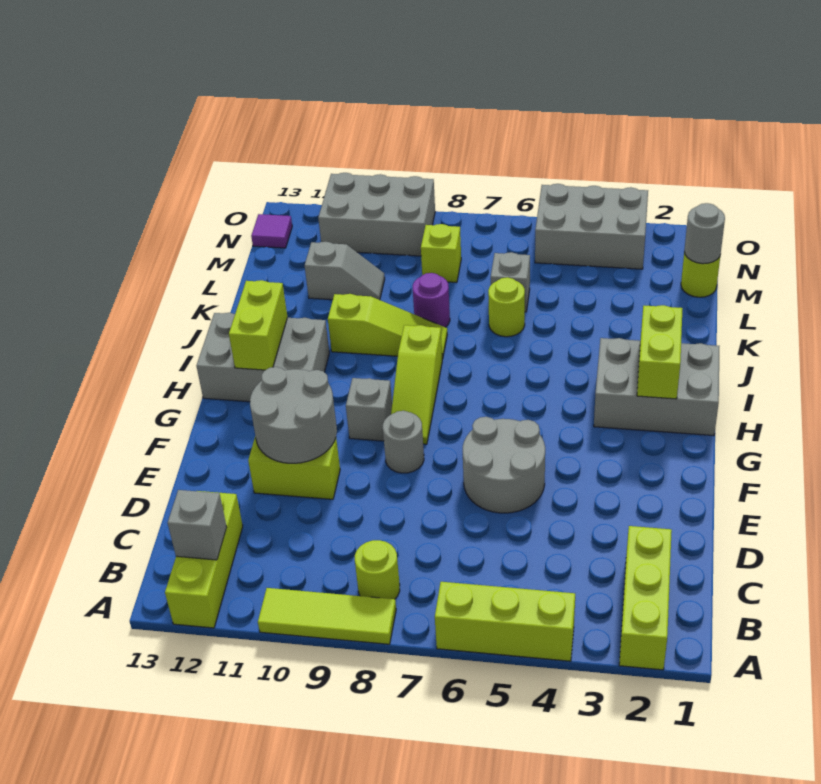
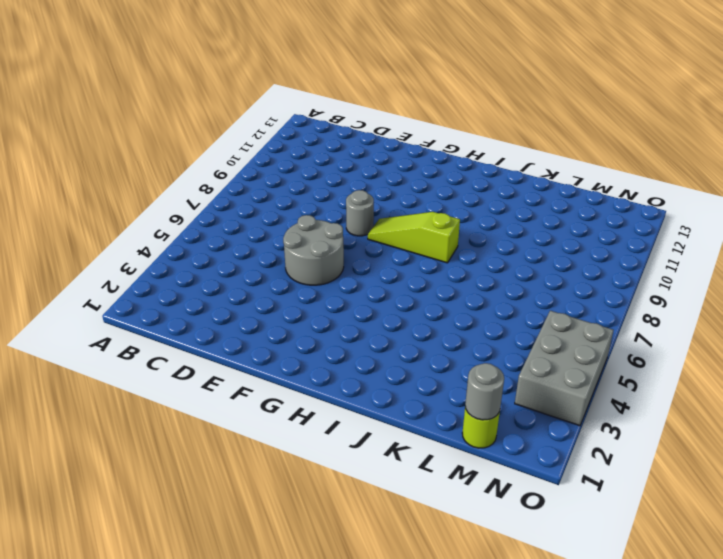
none -> lime brick A2:C2 level 1
none -> lime brick A4:A6 level 1
none -> lime tile A8:A10 level 1

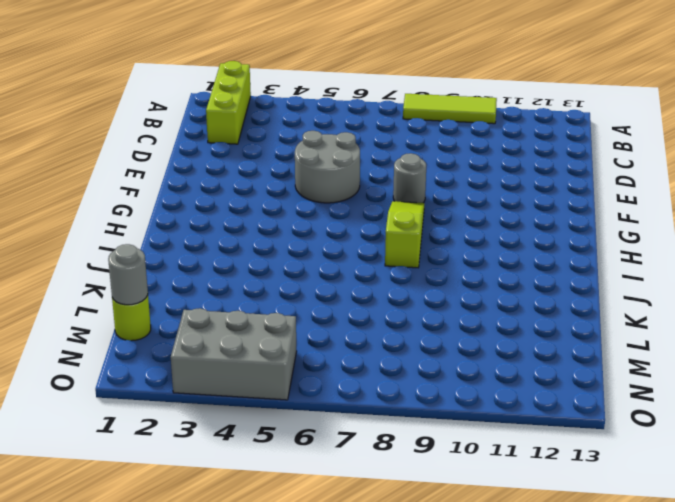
none -> lime brick A4:A6 level 1
none -> lime brick A12:C12 level 1
none -> lime round brick B8 level 1

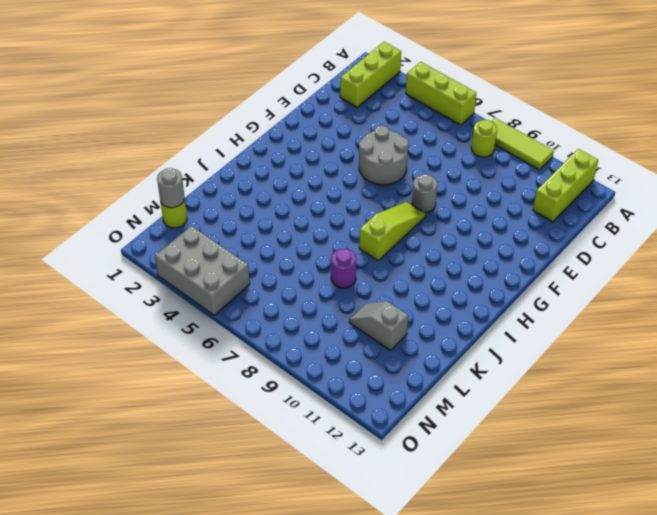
none -> lime brick E10:E11 level 1
none -> grey brick G9 level 1
none -> grey brick H1:I3 level 1

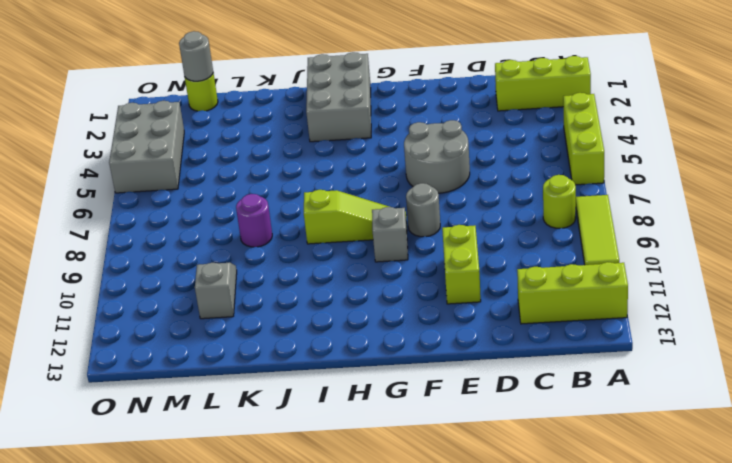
none -> grey brick H11:I13 level 1
none -> lime slope J8:J10 level 1 top 10
none -> lime round brick K6 level 1

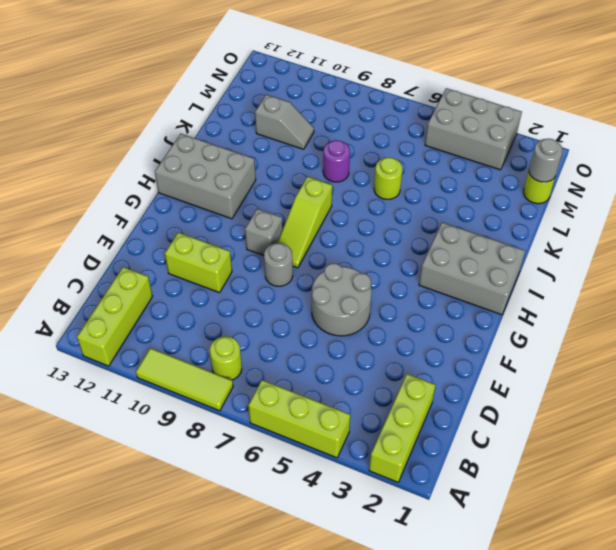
none -> lime slope J8:J10 level 1 top 10
none -> grey brick L6 level 1
none -> lime brick M8 level 1

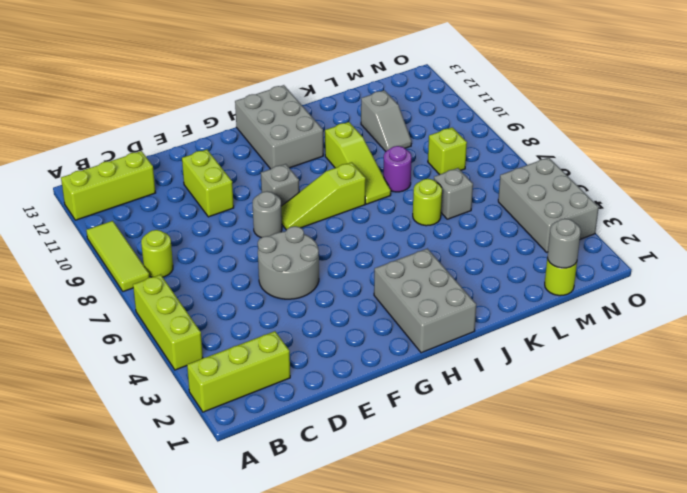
none -> grey brick N9:O11 level 1
none -> purple tile N13 level 1
none -> grey brick B12 level 2

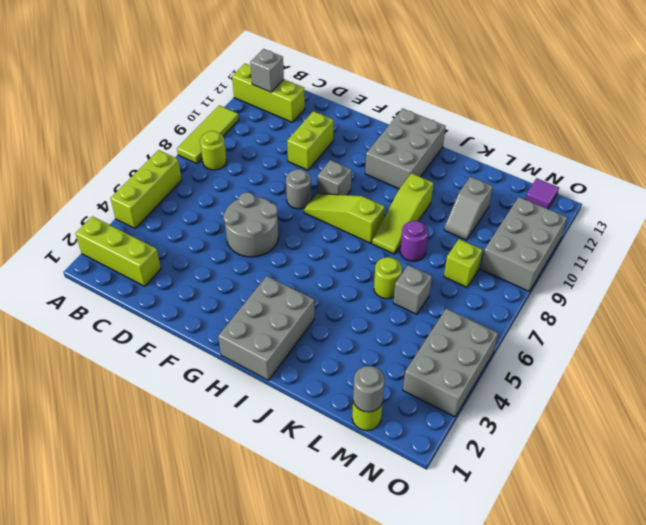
none -> grey round brick E10:F11 level 2
none -> lime brick H2:I2 level 2
none -> lime brick H12:I12 level 2

